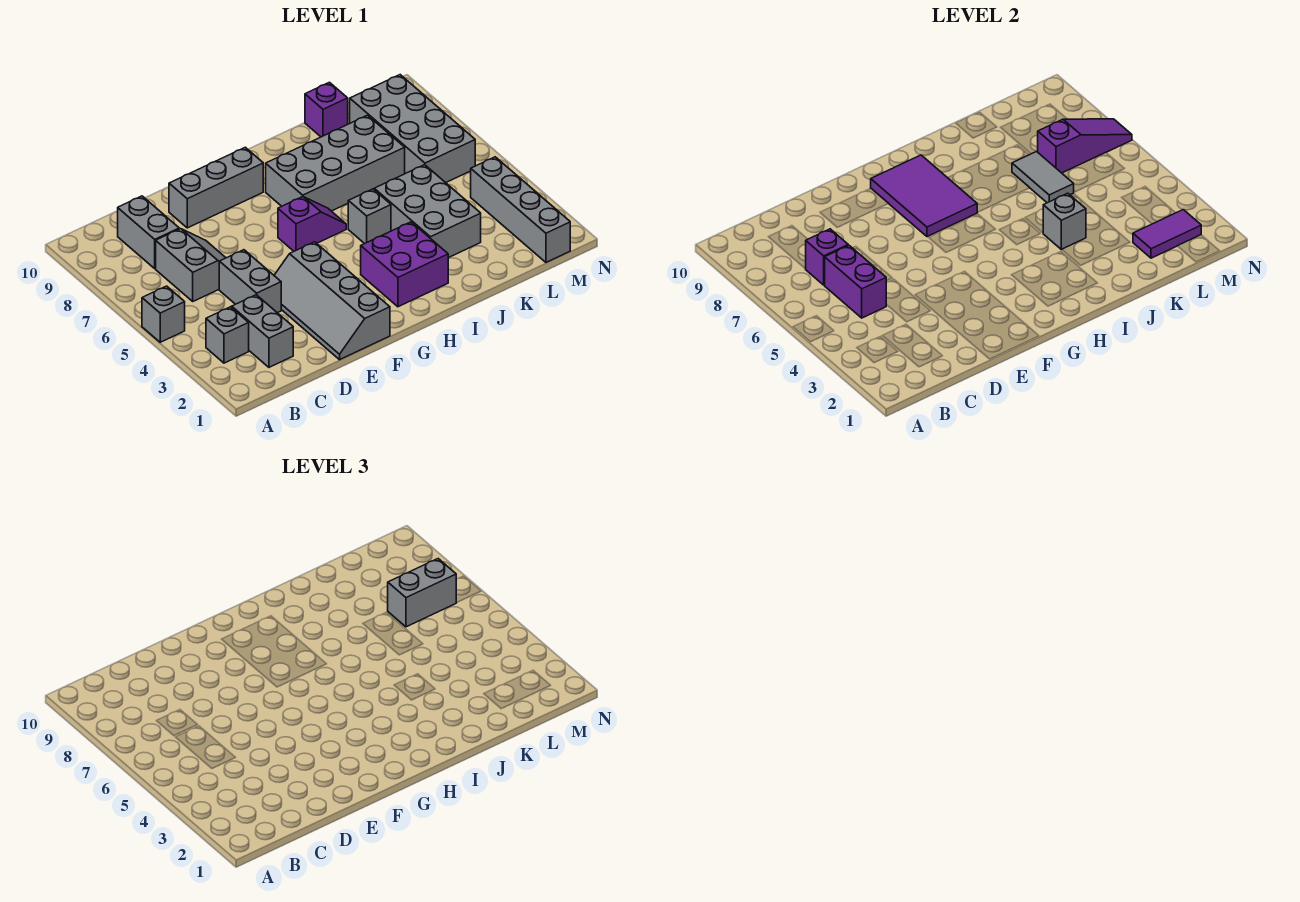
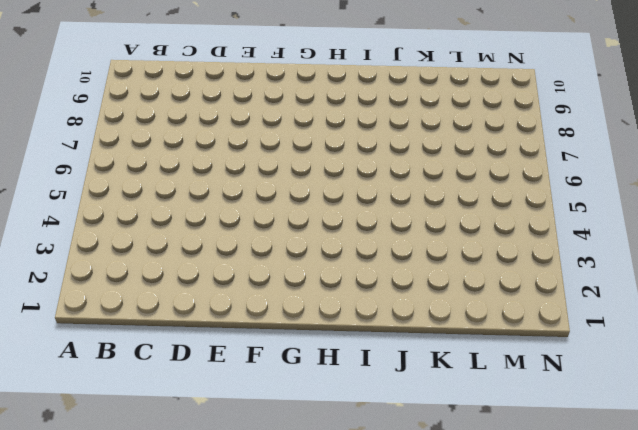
none -> grey brick A5 level 1
none -> grey brick B3 level 1
none -> grey brick C2:C3 level 1

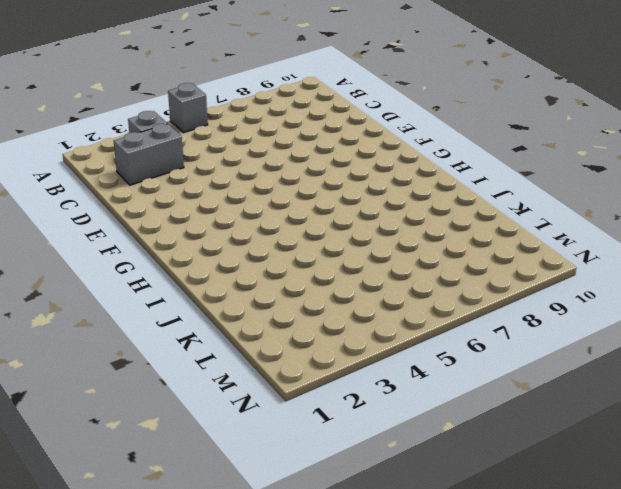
none -> grey slope C6:D7 level 1 top C
none -> grey brick C8:C9 level 1
none -> grey brick D4:D5 level 1

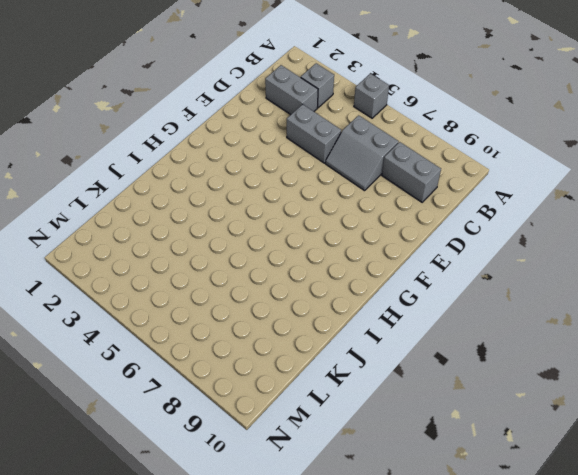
none -> grey slope E1:F4 level 1 top F
none -> grey brick E9:G9 level 1
none -> purple slope G6:H6 level 1 top G

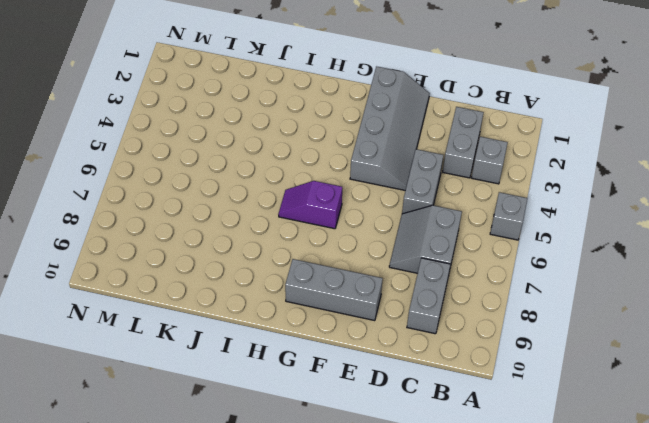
none -> purple brick H2:I3 level 1
none -> grey brick H7:K8 level 1
none -> grey brick I5 level 1

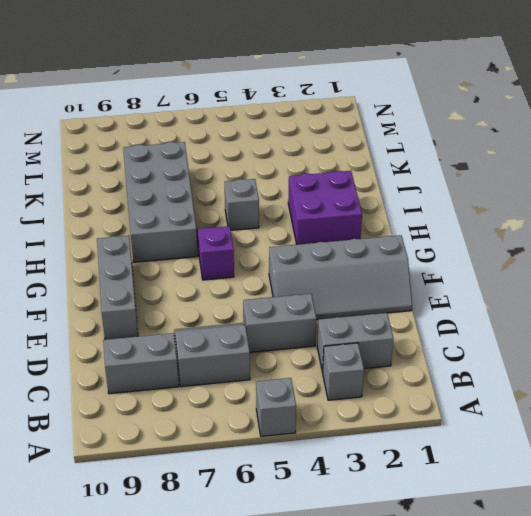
none -> grey brick J3:K5 level 1
none -> purple brick K10 level 1
none -> grey brick L6:M9 level 1

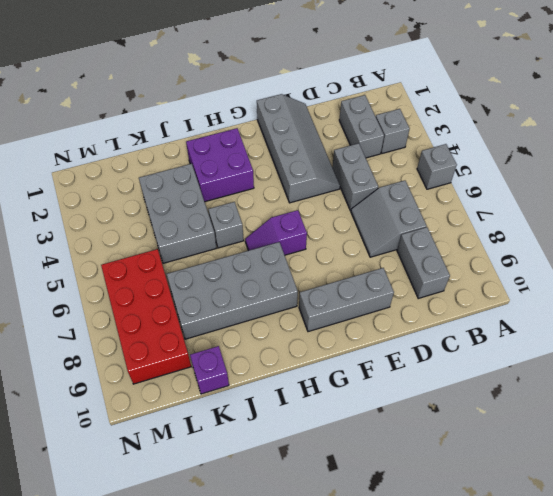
red brick L6:M9 level 1 -> grey brick L6:M9 level 1
none -> grey brick M1:M4 level 1
none -> purple brick C5:C6 level 2
none -> purple brick C7 level 2

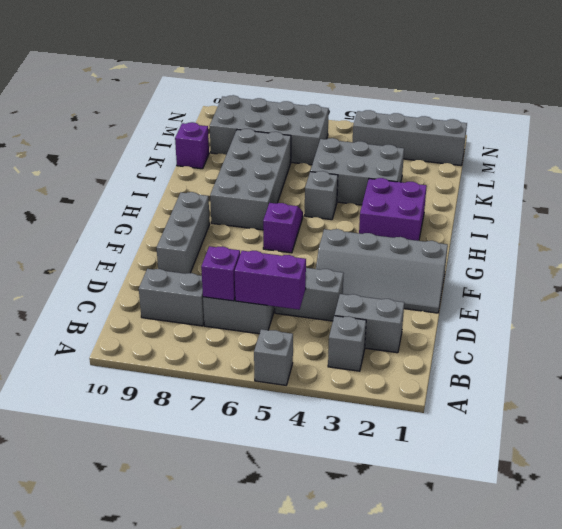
none -> purple tile G7:H9 level 2
none -> grey brick J4 level 2
none -> grey tile K6:K7 level 2

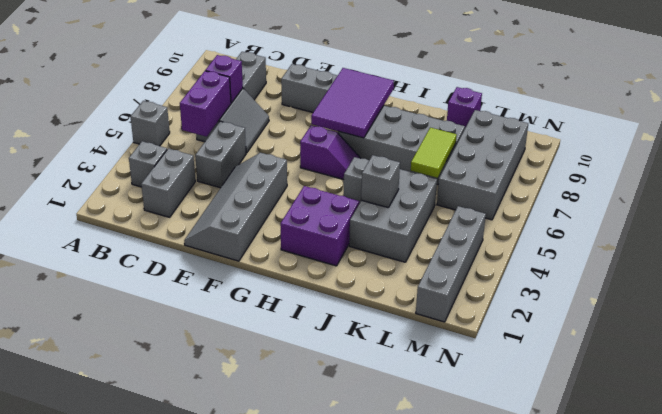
lime tile K6:K7 level 2 -> grey tile K6:K7 level 2
none -> purple tile L2:M2 level 2
none -> purple slope L7:N7 level 2 top L
none -> grey brick L7:M7 level 3

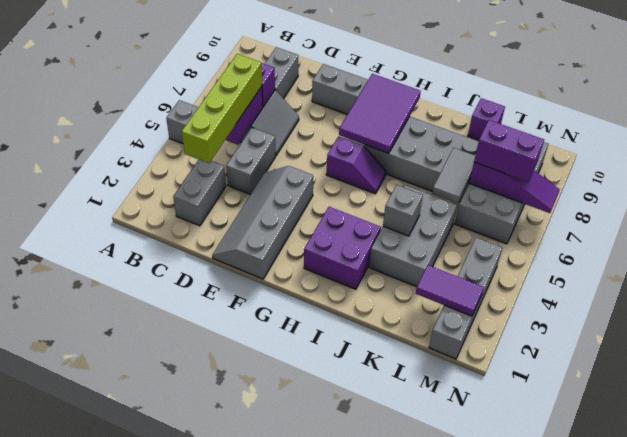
lime brick C3:C6 level 3 -> none
purple brick L7:M7 level 3 -> grey brick L7:M7 level 3
none -> grey brick B3 level 1
none -> grey brick I5 level 1

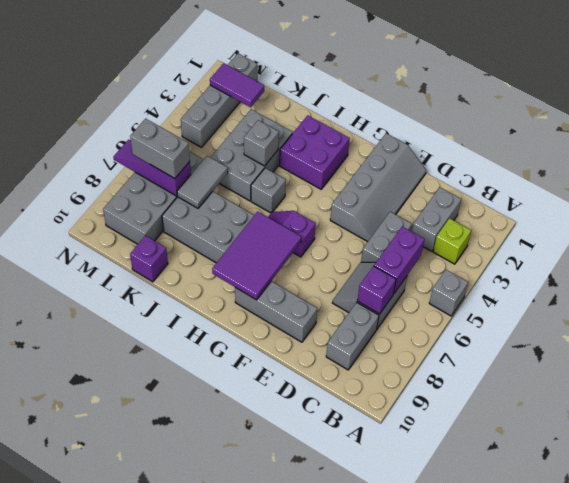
lime brick B3 level 1 -> grey brick B3 level 1

